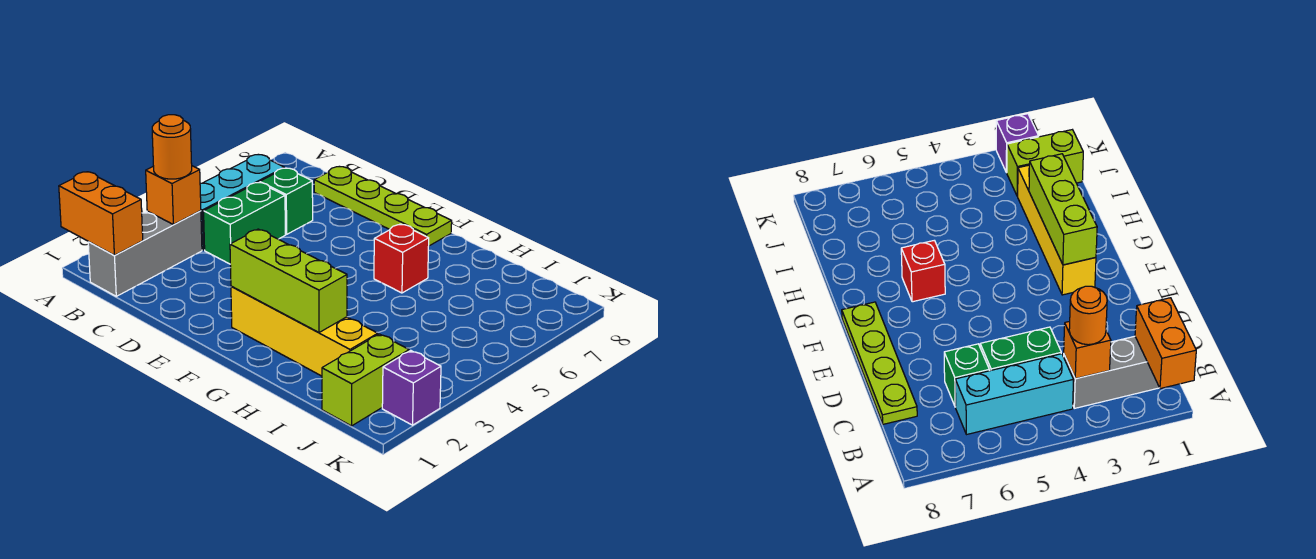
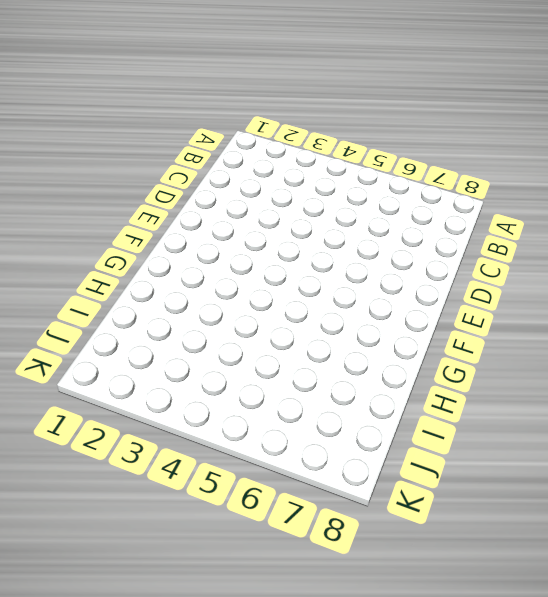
none -> grey brick B1:B3 level 1
none -> cyan brick B4:B6 level 1
none -> green brick C4:C5 level 1

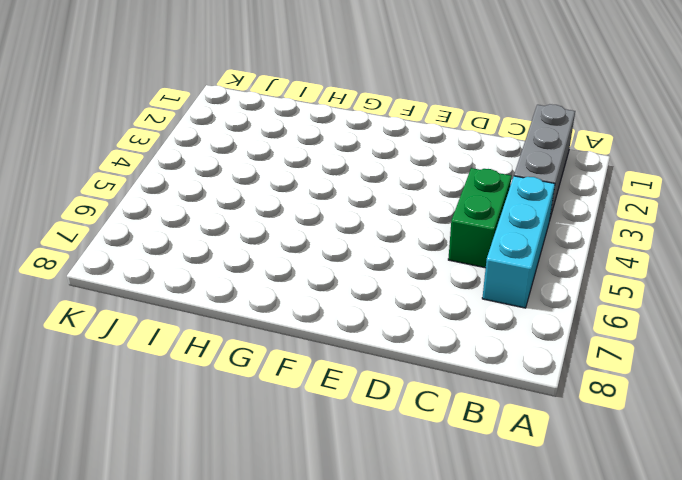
none -> green brick C6 level 1
none -> lime plate C8:F8 level 1
none -> yellow brick F2:I2 level 1

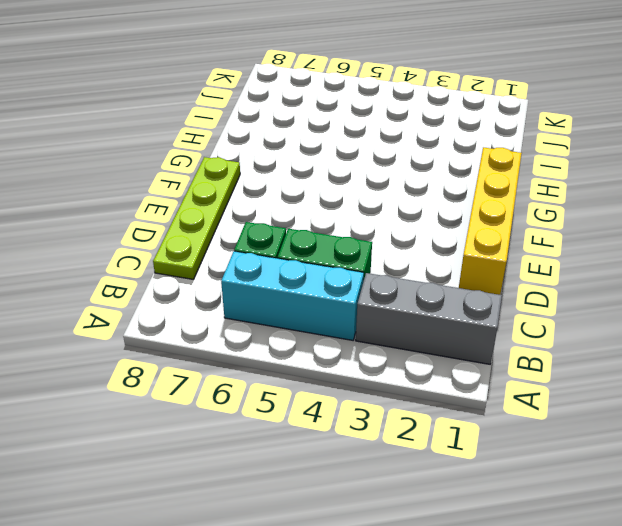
yellow brick D1:G1 level 1 -> yellow brick F2:I2 level 1
none -> red brick G6 level 1
none -> lime brick J1:J2 level 1
none -> purple brick K2 level 1

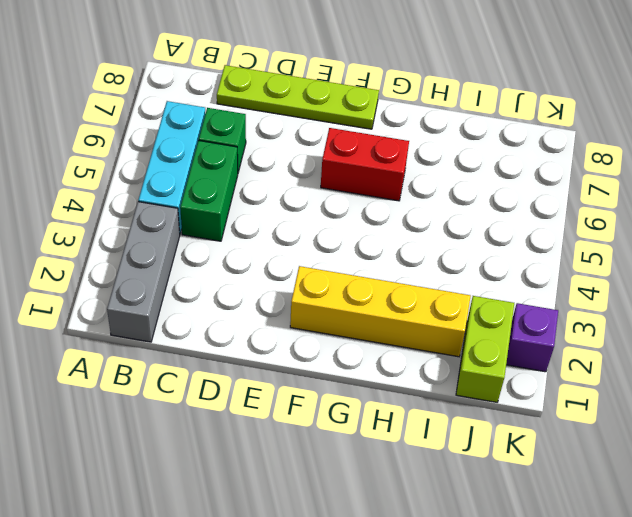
red brick F6:G6 level 1 -> red brick G6 level 1
none -> orange brick A1:B1 level 2
none -> orange brick B3 level 2
none -> lime brick F2:H2 level 2

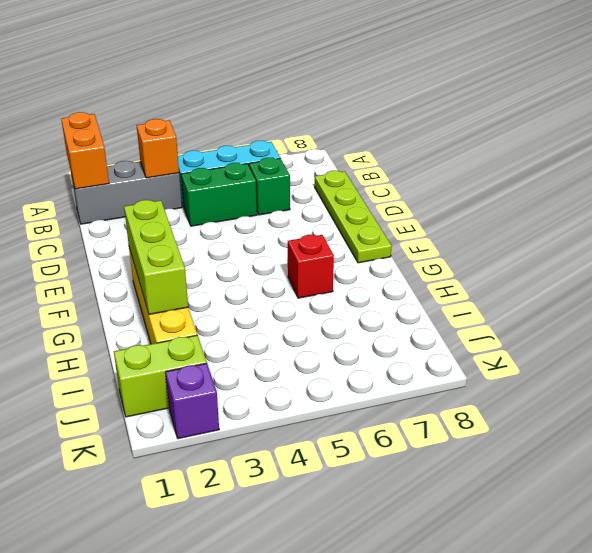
none -> orange round brick B3 level 3

